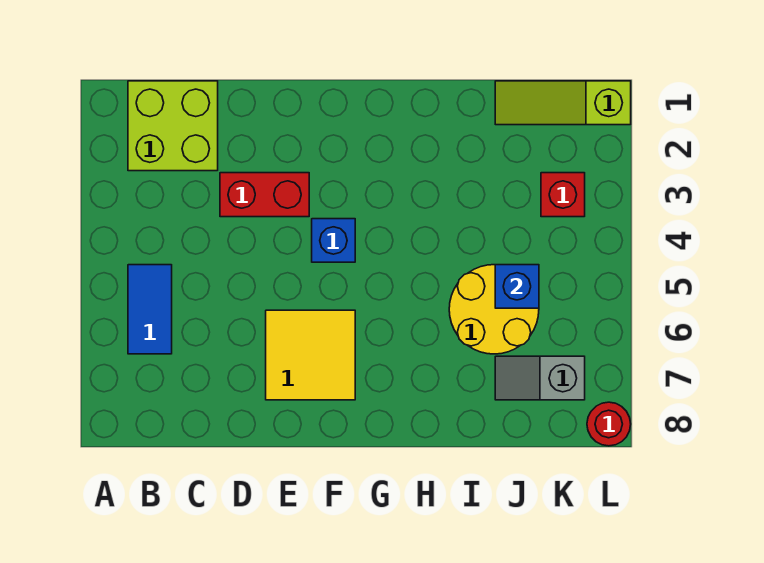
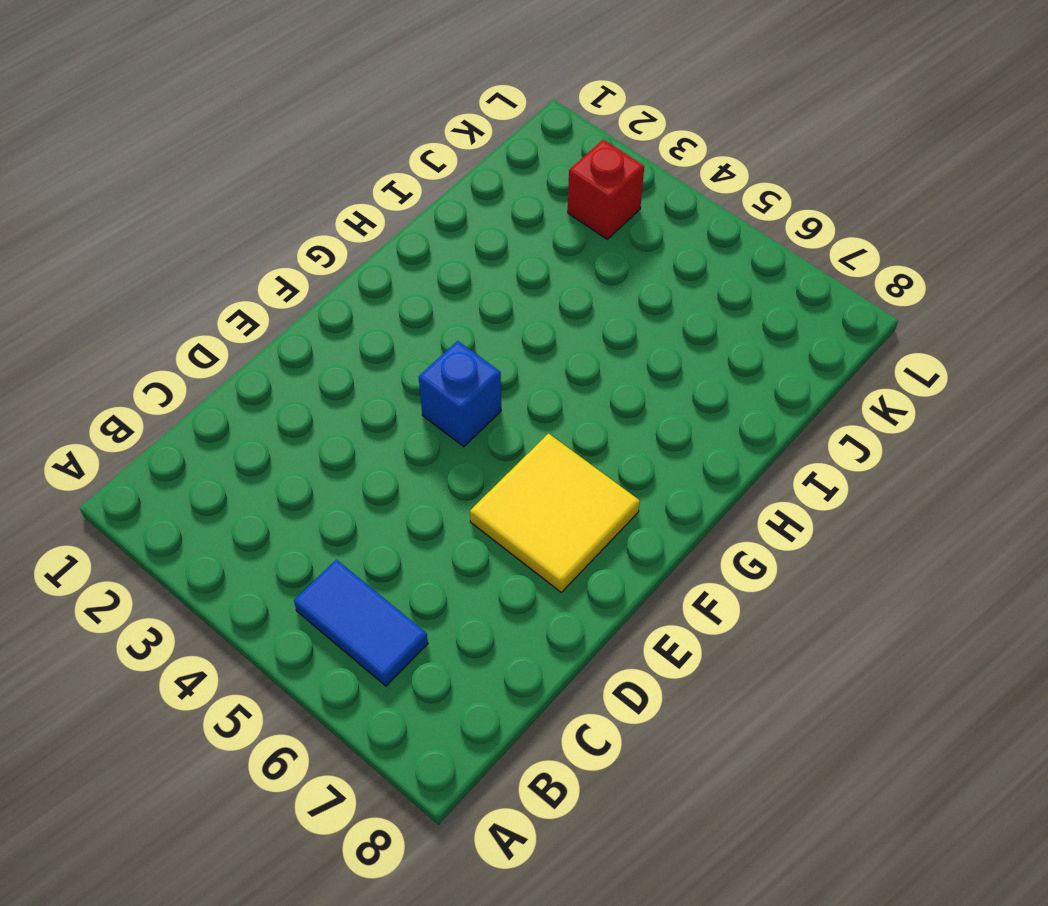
none -> lime brick B1:C2 level 1
none -> red brick D3:E3 level 1

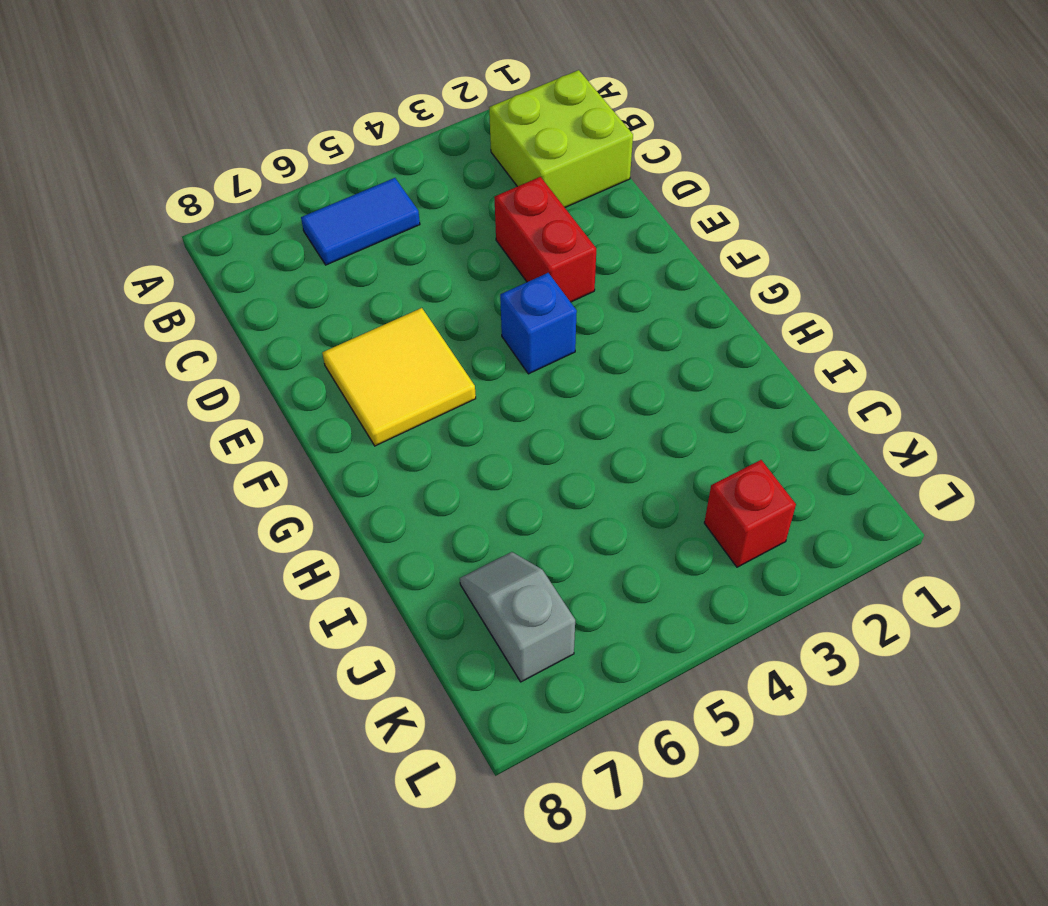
none -> yellow round brick I5:J6 level 1
none -> lime slope J1:L1 level 1 top L

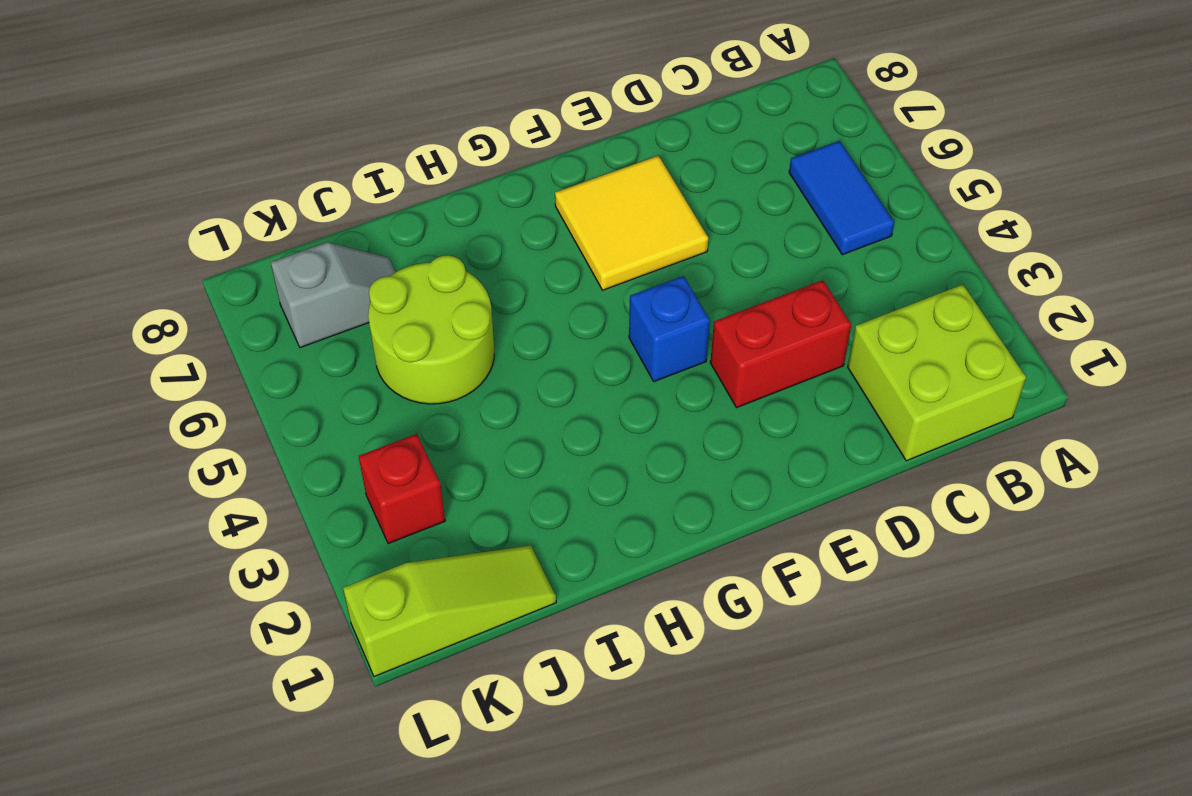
lime round brick I5:J6 level 1 -> yellow round brick I5:J6 level 1
none -> red round brick L8 level 1
none -> blue brick J5 level 2

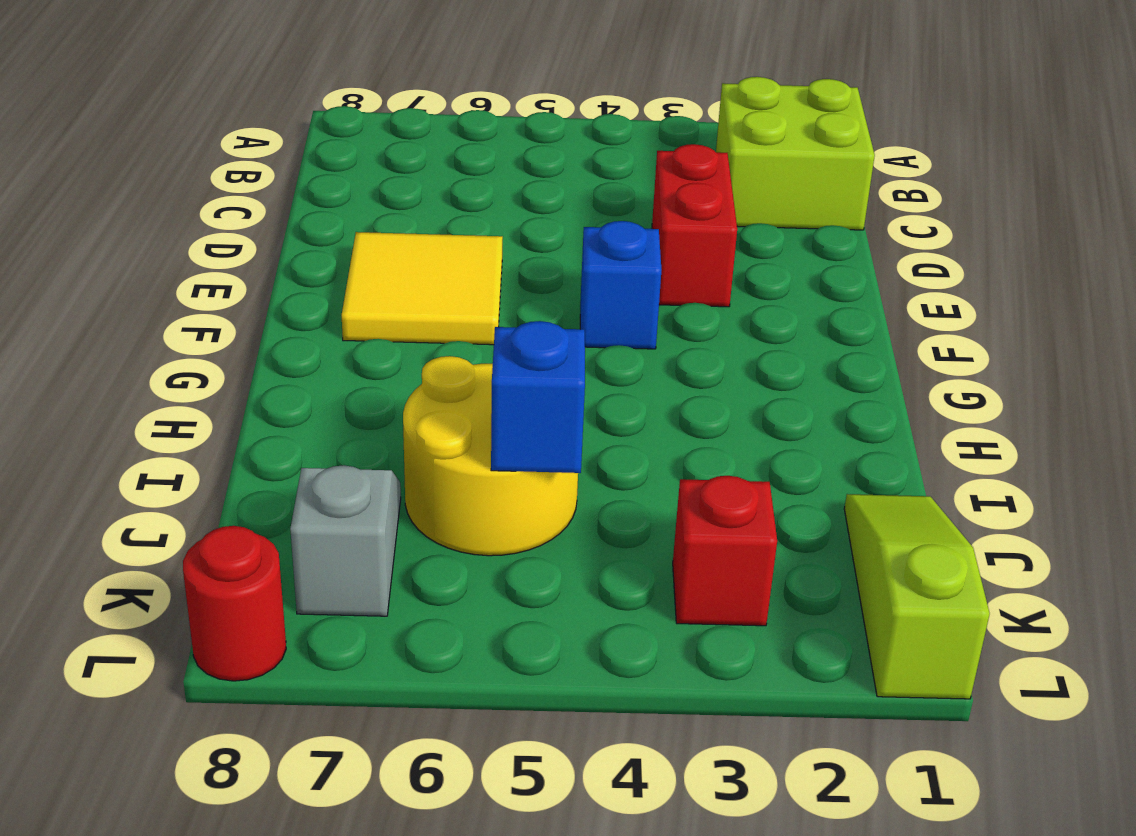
none -> blue tile B5:B6 level 1

